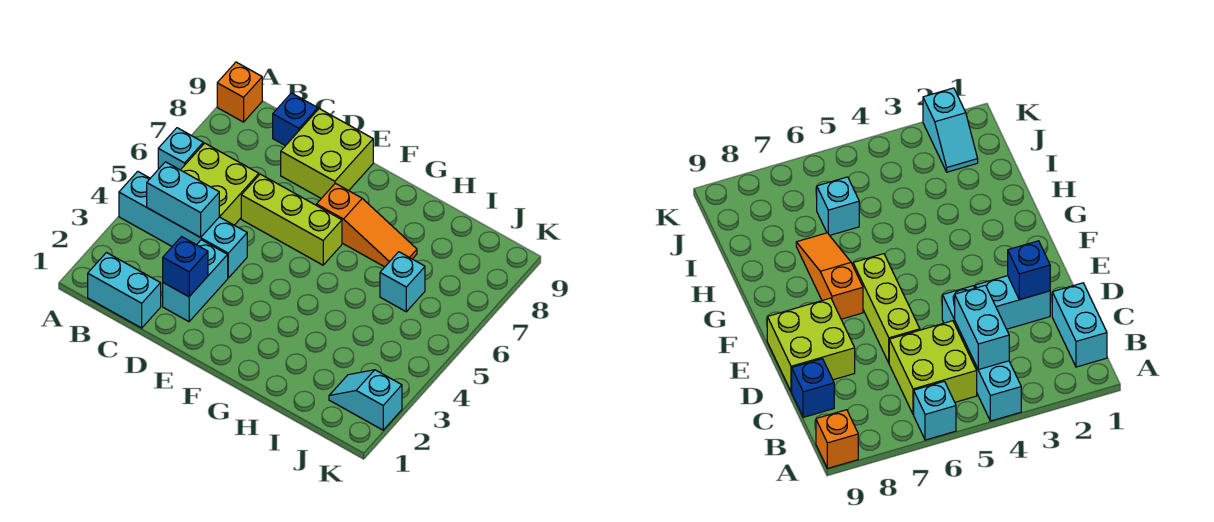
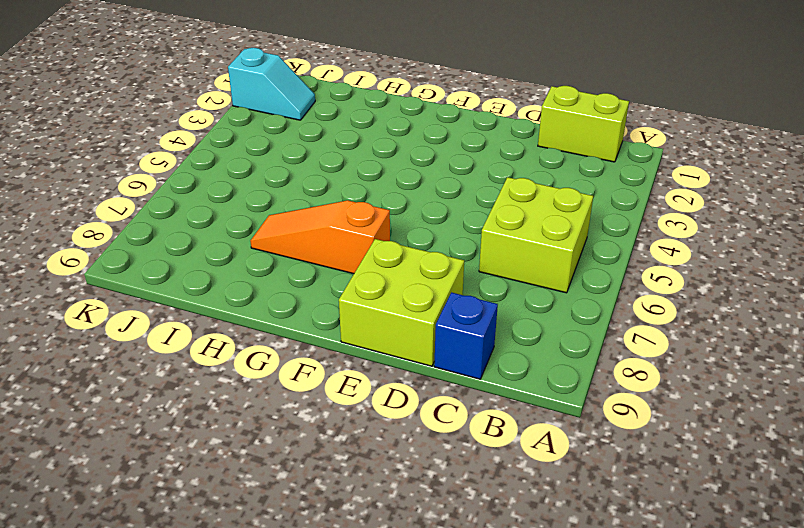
lime brick B1:C1 level 1 -> cyan brick B1:C1 level 1
none -> cyan brick A4:D4 level 1
none -> cyan brick A6 level 1
none -> orange brick A9 level 1

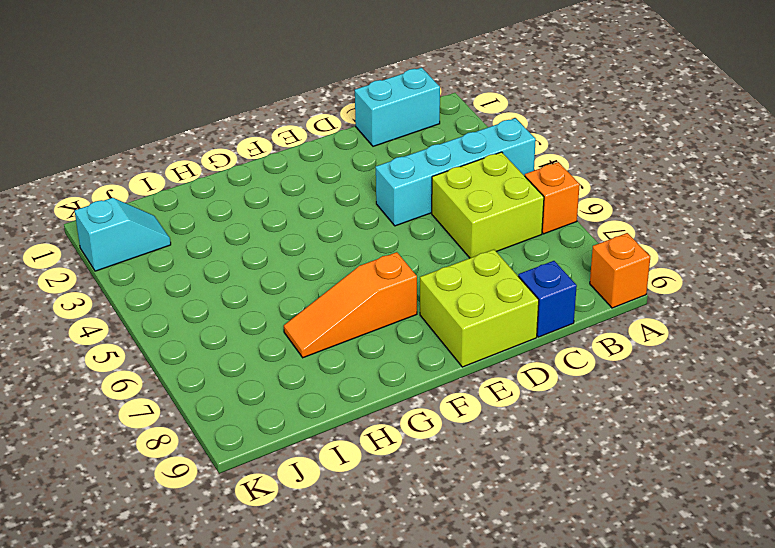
orange brick A6 level 1 -> cyan brick A6 level 1
none -> cyan brick D2:D3 level 1
none -> lime brick D6:F6 level 1
none -> cyan brick I6 level 1

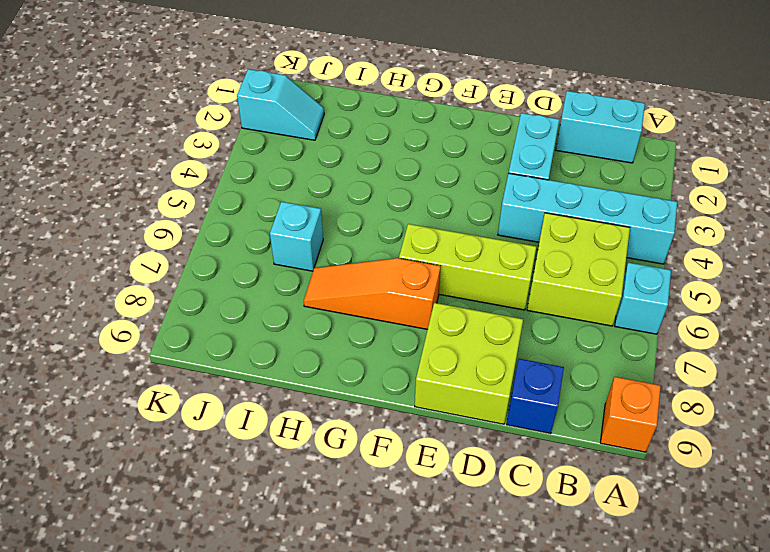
none -> cyan brick B4:C4 level 2
none -> blue brick D2 level 2

